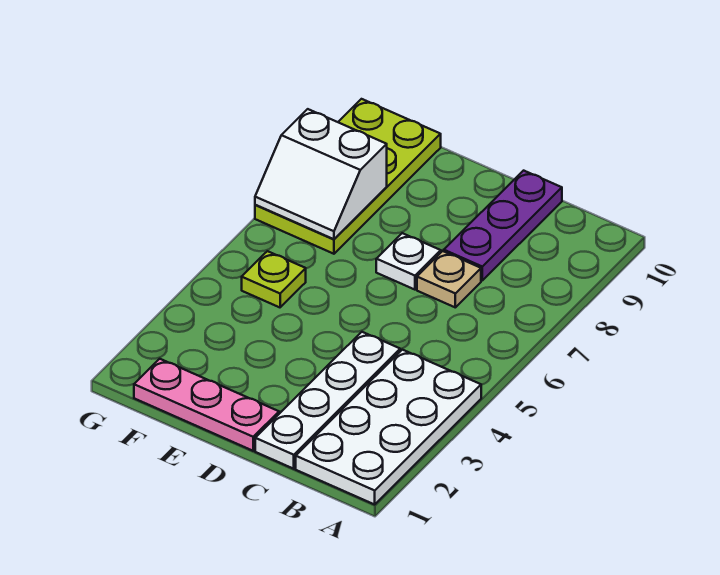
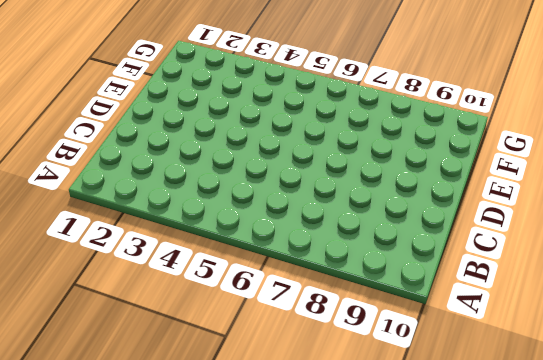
none -> white plate A1:B4 level 1
none -> white plate C1:C4 level 1

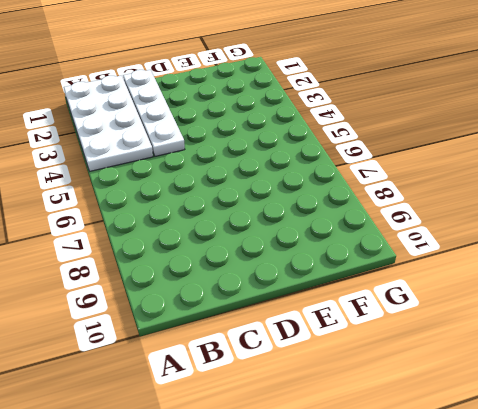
none -> tan plate C7 level 1
none -> purple plate C8:C10 level 1

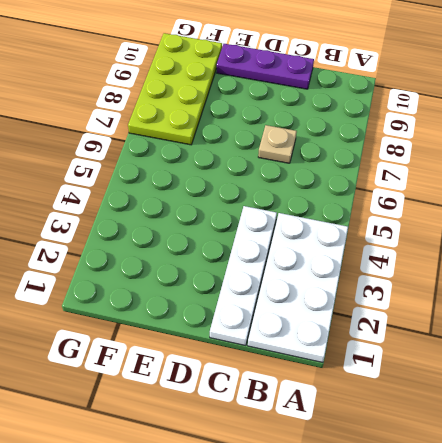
purple plate C10:E10 level 1 -> purple plate C8:C10 level 1
none -> pink plate D1:F1 level 1
none -> white plate D7 level 1

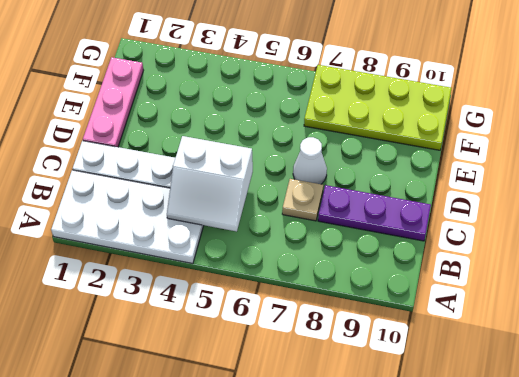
white slope B4:C5 level 2 top C -> white slope F7:G8 level 2 top 8
white cone D7 level 1 -> white plate D7 level 1
none -> lime plate F5 level 1

